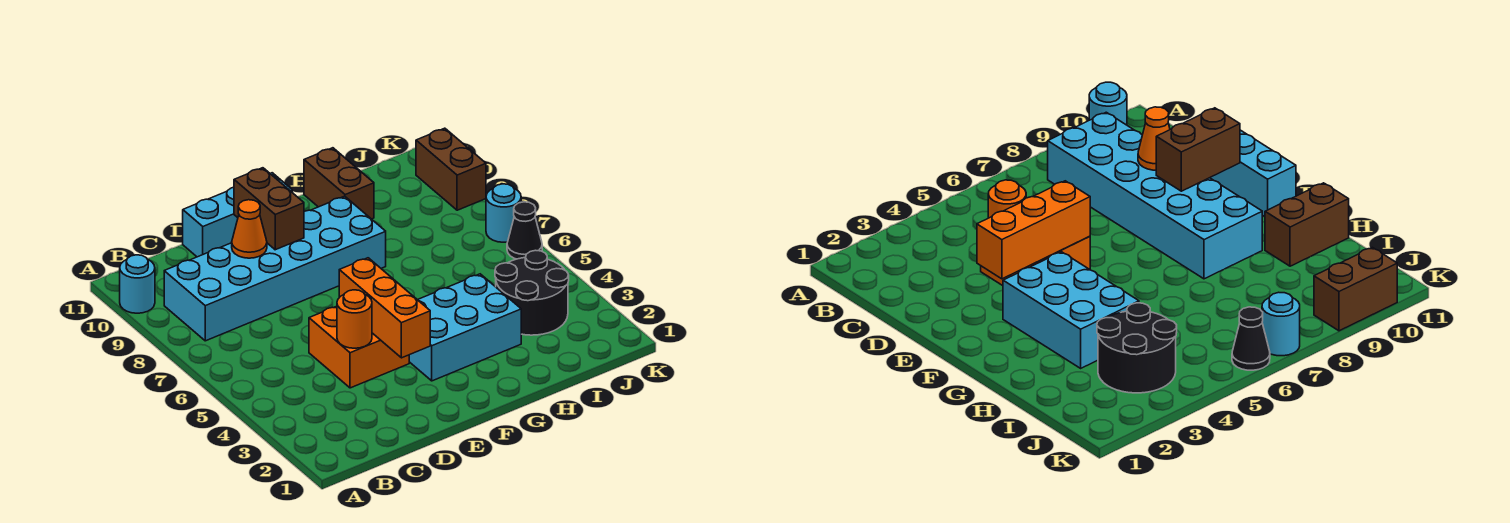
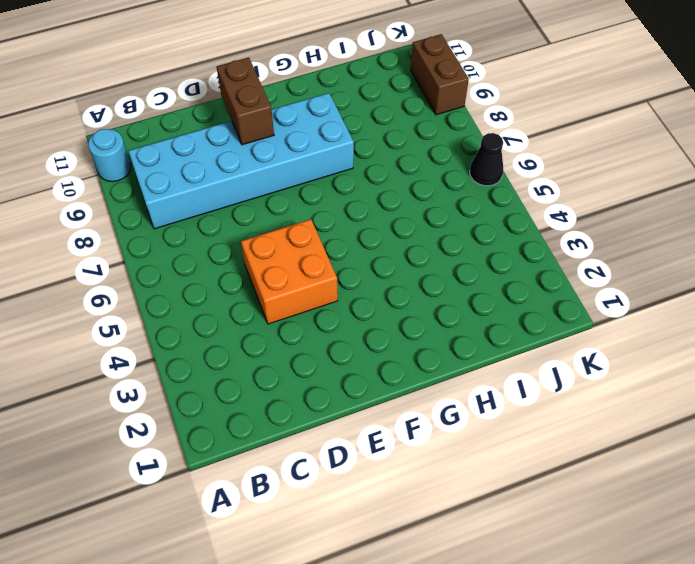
none -> cyan brick D11:F11 level 1
none -> cyan brick F3:H4 level 1
none -> brown brick H10:H11 level 1

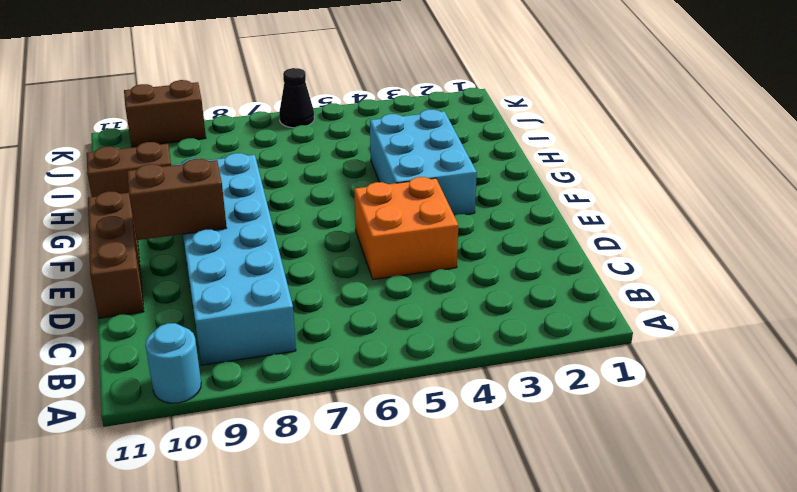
brown brick D11:F11 level 1 -> cyan brick D11:F11 level 1
none -> black round brick I3:J4 level 1
none -> cyan round brick K7 level 1
none -> orange round brick D4 level 2

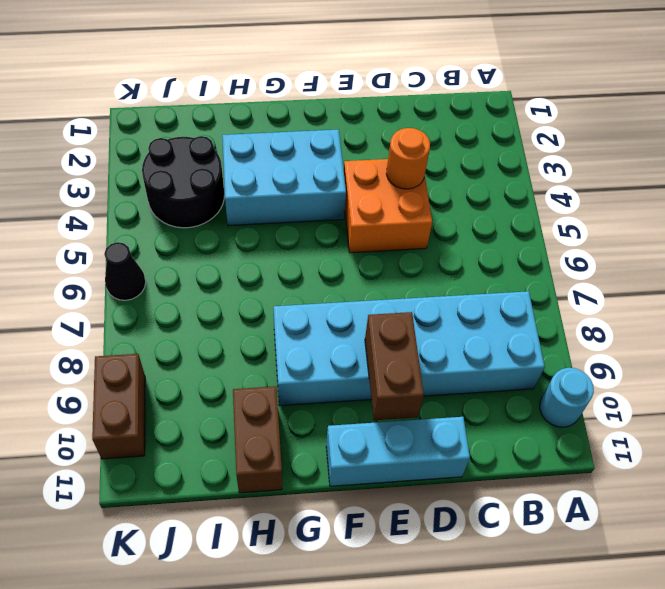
none -> cyan round brick K7 level 1
none -> orange cone D9 level 2
none -> orange brick E3:E5 level 2

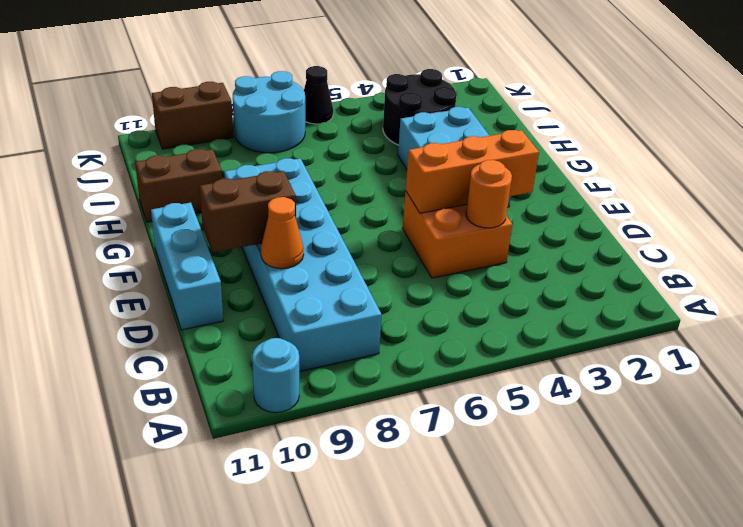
cyan round brick J7:K8 level 1 -> cyan round brick K7 level 1

